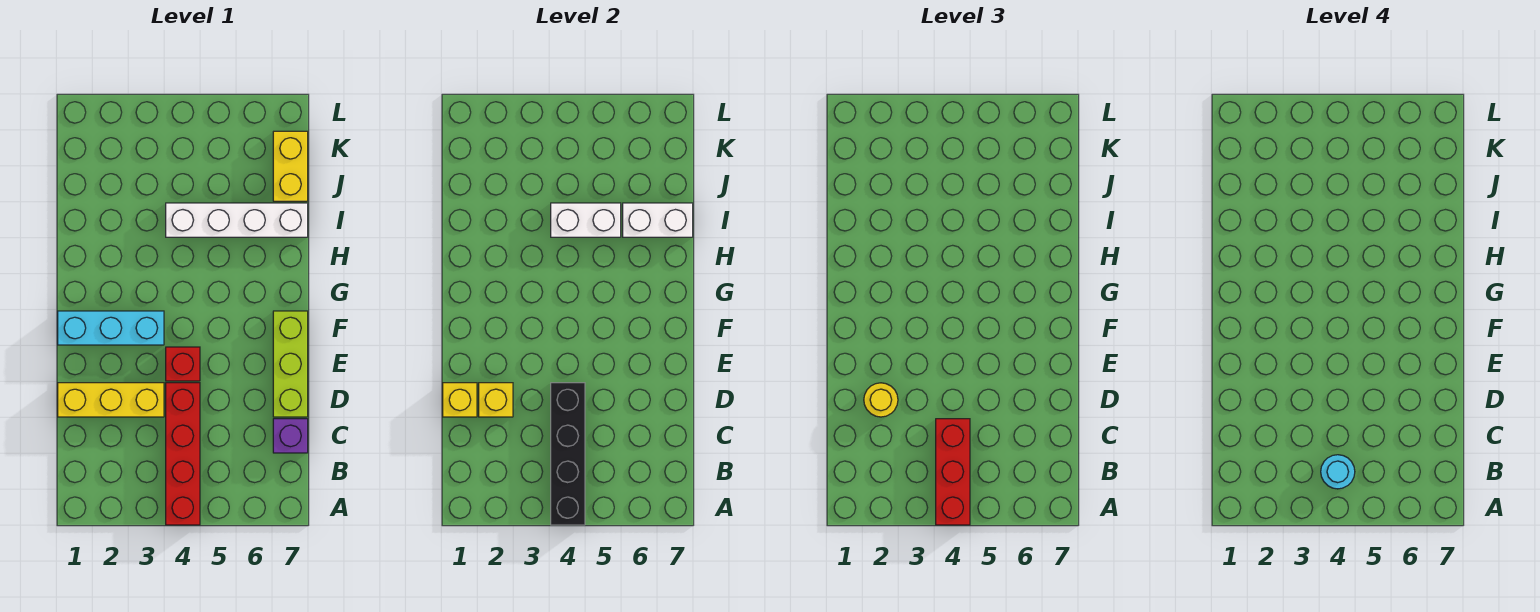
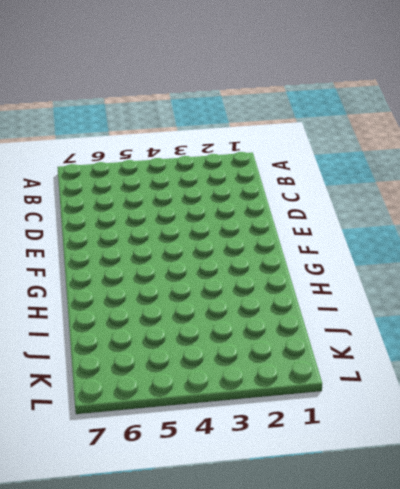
none -> red brick A4:D4 level 1
none -> purple brick C7 level 1
none -> yellow brick D1:D3 level 1

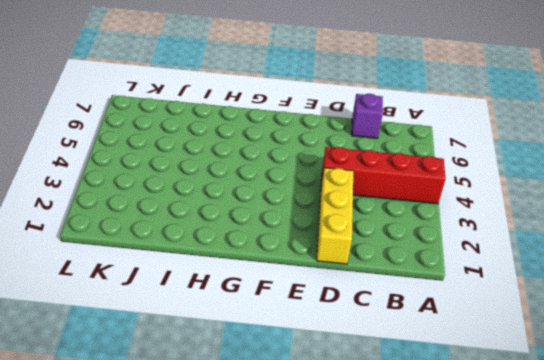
none -> lime brick D7:F7 level 1
none -> red brick E4 level 1
none -> cyan brick F1:F3 level 1

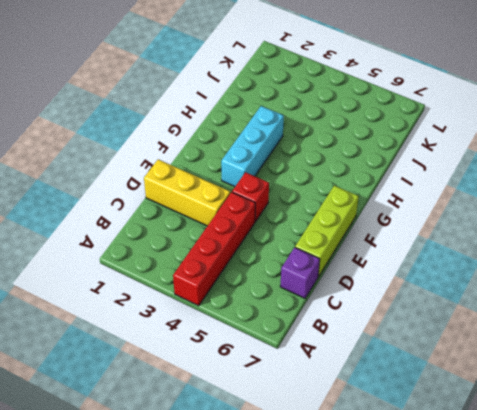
cyan brick F3:H3 level 1 -> cyan brick F1:F3 level 1
none -> white brick I4:I7 level 1
none -> yellow brick J7:K7 level 1
none -> black brick A4:D4 level 2

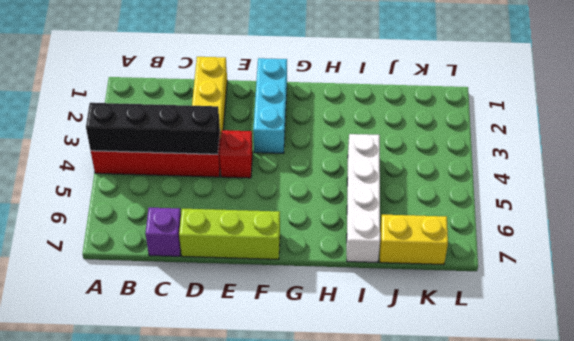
none -> yellow brick D1 level 2
none -> yellow brick D2 level 2
none -> white brick I4:I5 level 2

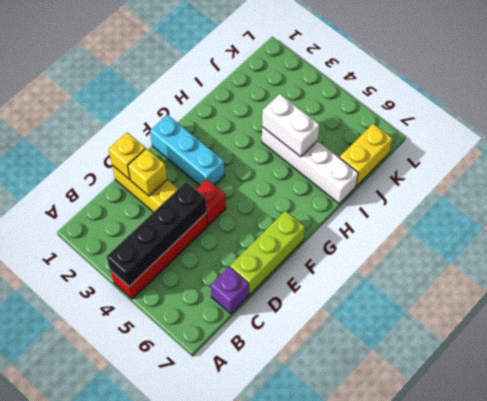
none -> white brick I6:I7 level 2
none -> red brick A4:C4 level 3
none -> yellow round brick D2 level 3

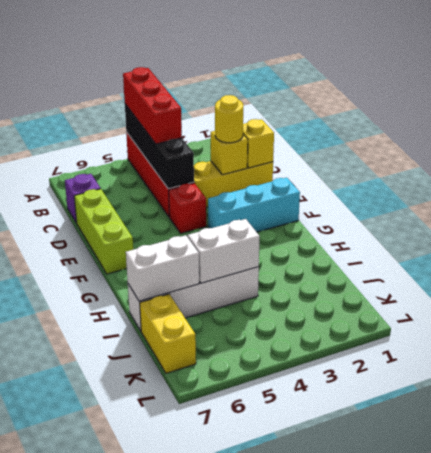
none -> cyan round brick B4 level 4

